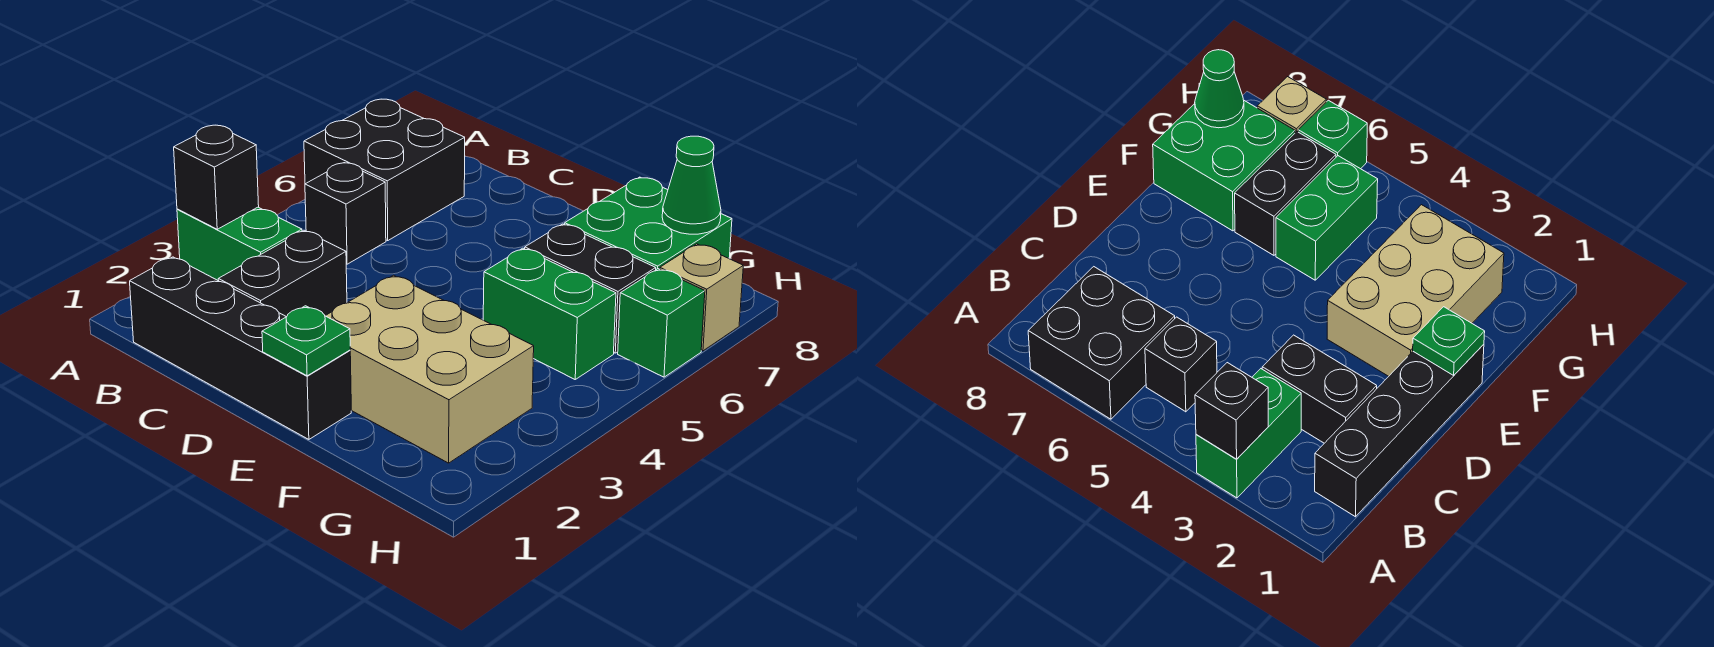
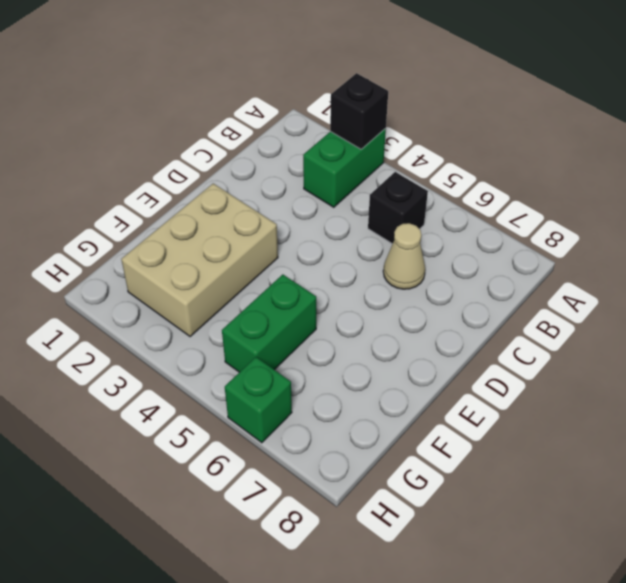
tan cone C6 level 1 -> none
none -> black brick A6:B7 level 1
none -> black brick B1:E1 level 1
none -> black brick C2:C3 level 1

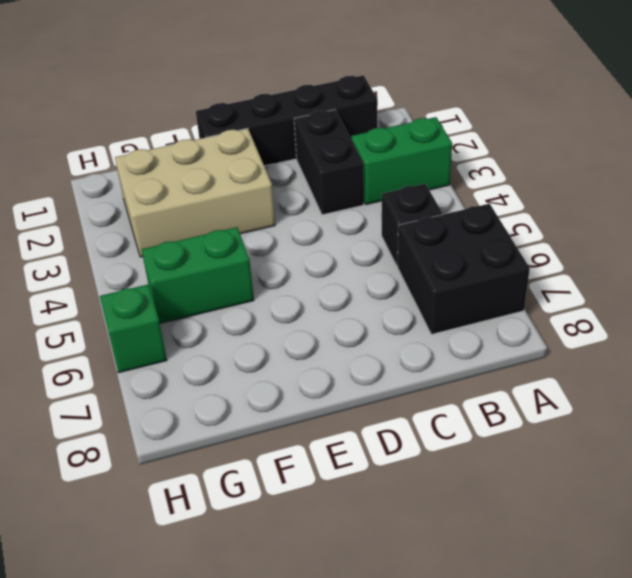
none -> black brick F6:G6 level 1
none -> green brick F7:G8 level 1
none -> tan brick H7 level 1

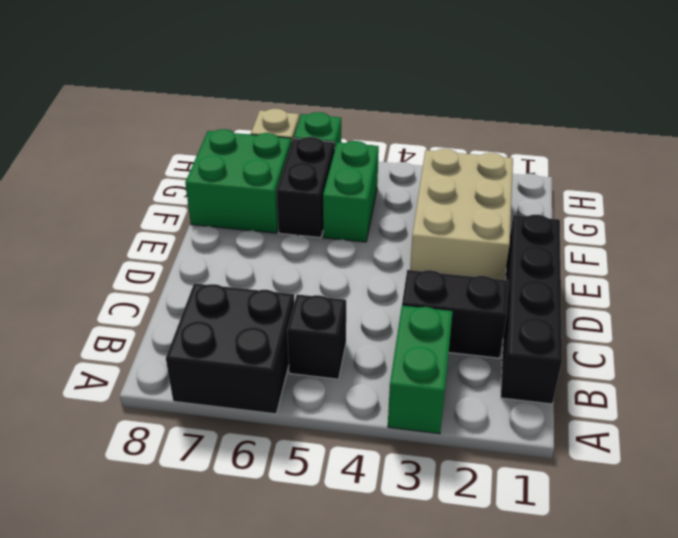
none -> black brick A3 level 2
none -> green plate E1 level 2
none -> green cone G8 level 2

